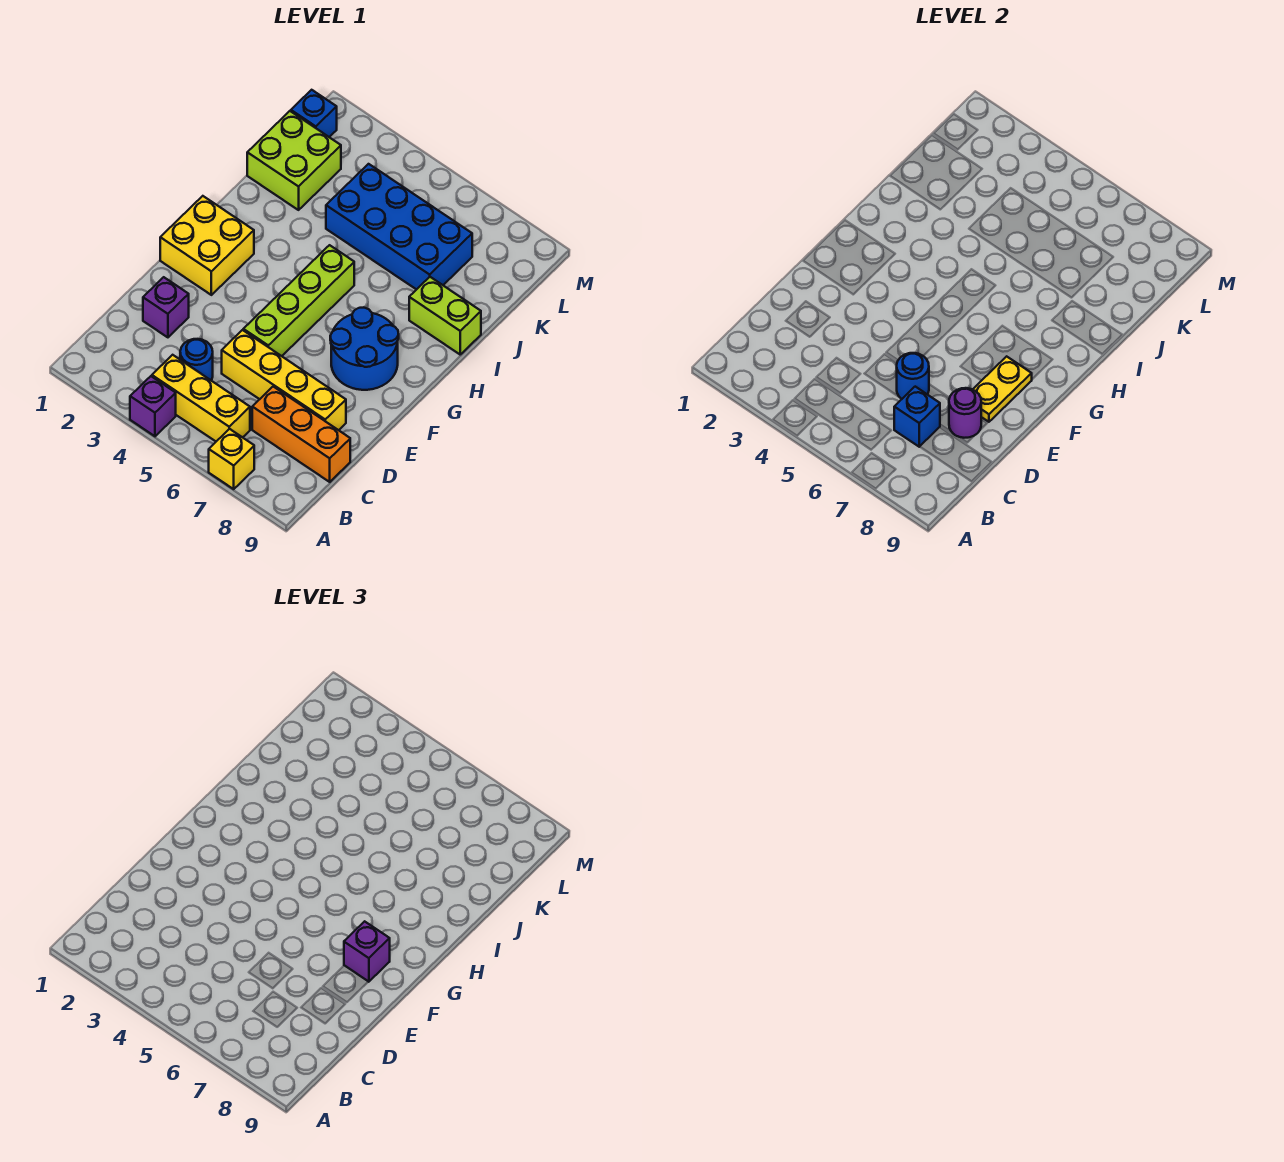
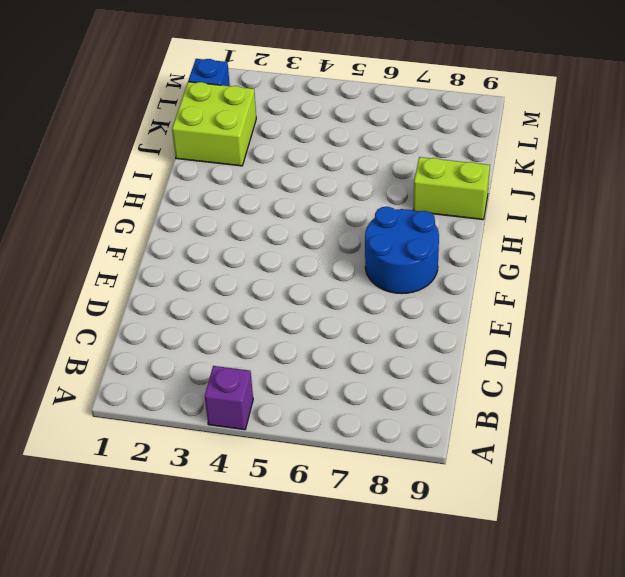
none -> yellow brick A7 level 1
none -> yellow brick B4:B6 level 1
none -> blue round brick C4 level 1

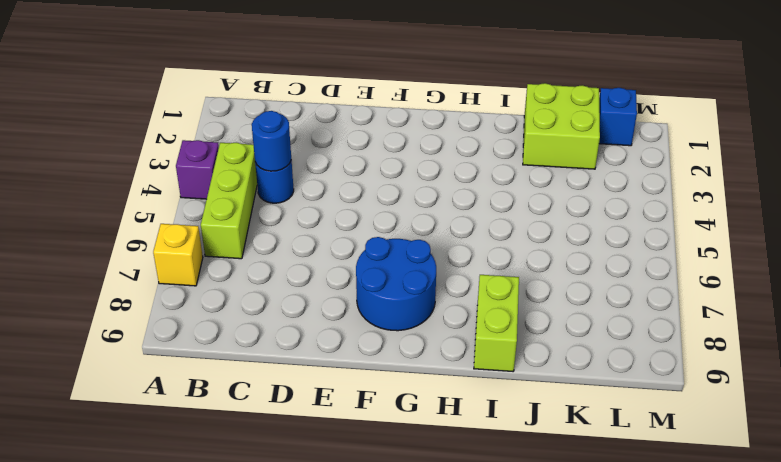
lime brick B4:B6 level 1 -> yellow brick B4:B6 level 1
blue round brick C4 level 2 -> blue round brick D6 level 2
none -> orange brick C7:C9 level 1
none -> purple brick D2 level 1
none -> yellow brick D5:D8 level 1

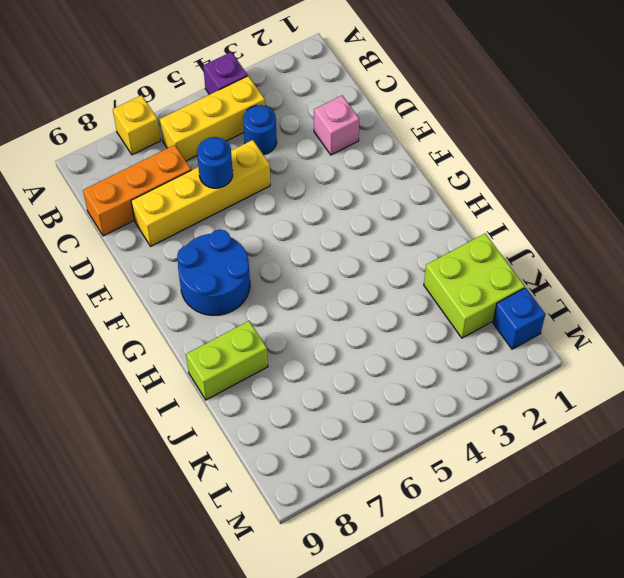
pink brick D2 level 1 -> purple brick D2 level 1
none -> lime brick E5:H5 level 1
none -> yellow brick F1:G2 level 1
none -> blue brick J4:K7 level 1

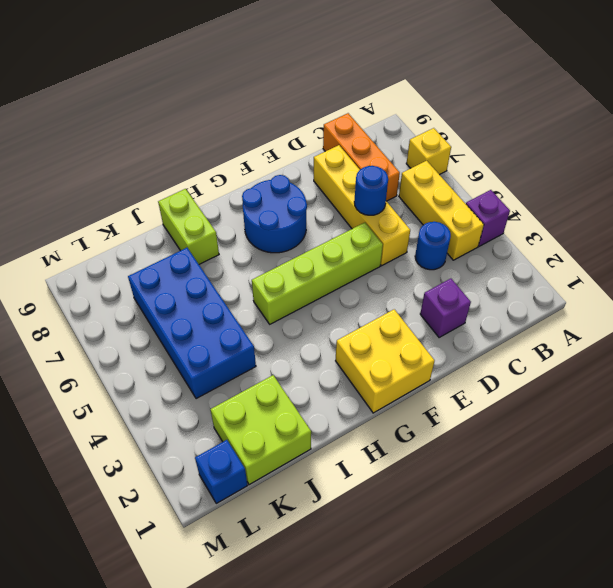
none -> blue brick C7 level 2
none -> purple round brick D8 level 2
none -> yellow plate E8:F8 level 2

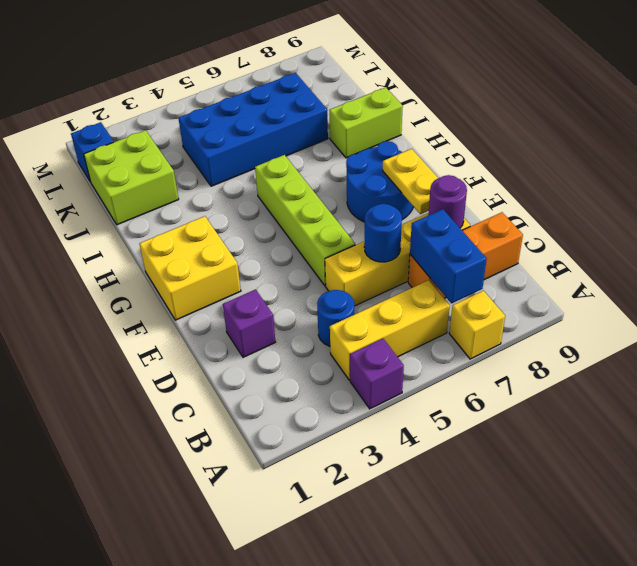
blue brick B7:C7 level 2 -> blue brick C7 level 2
none -> purple brick F8 level 3

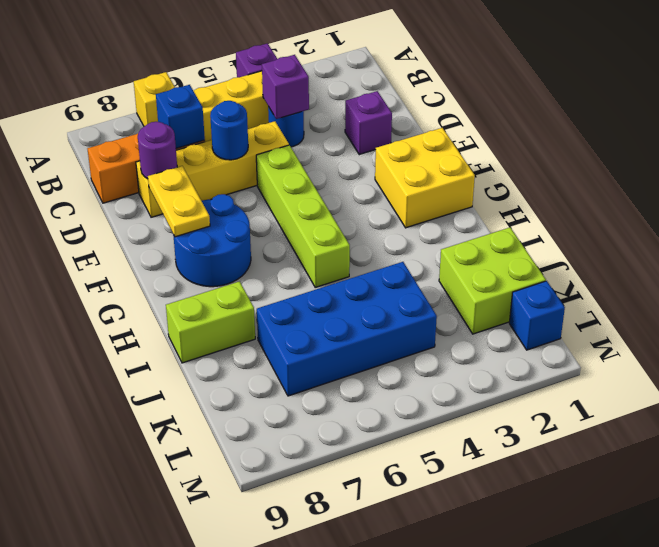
purple brick C4 level 2 -> purple brick F8 level 3

